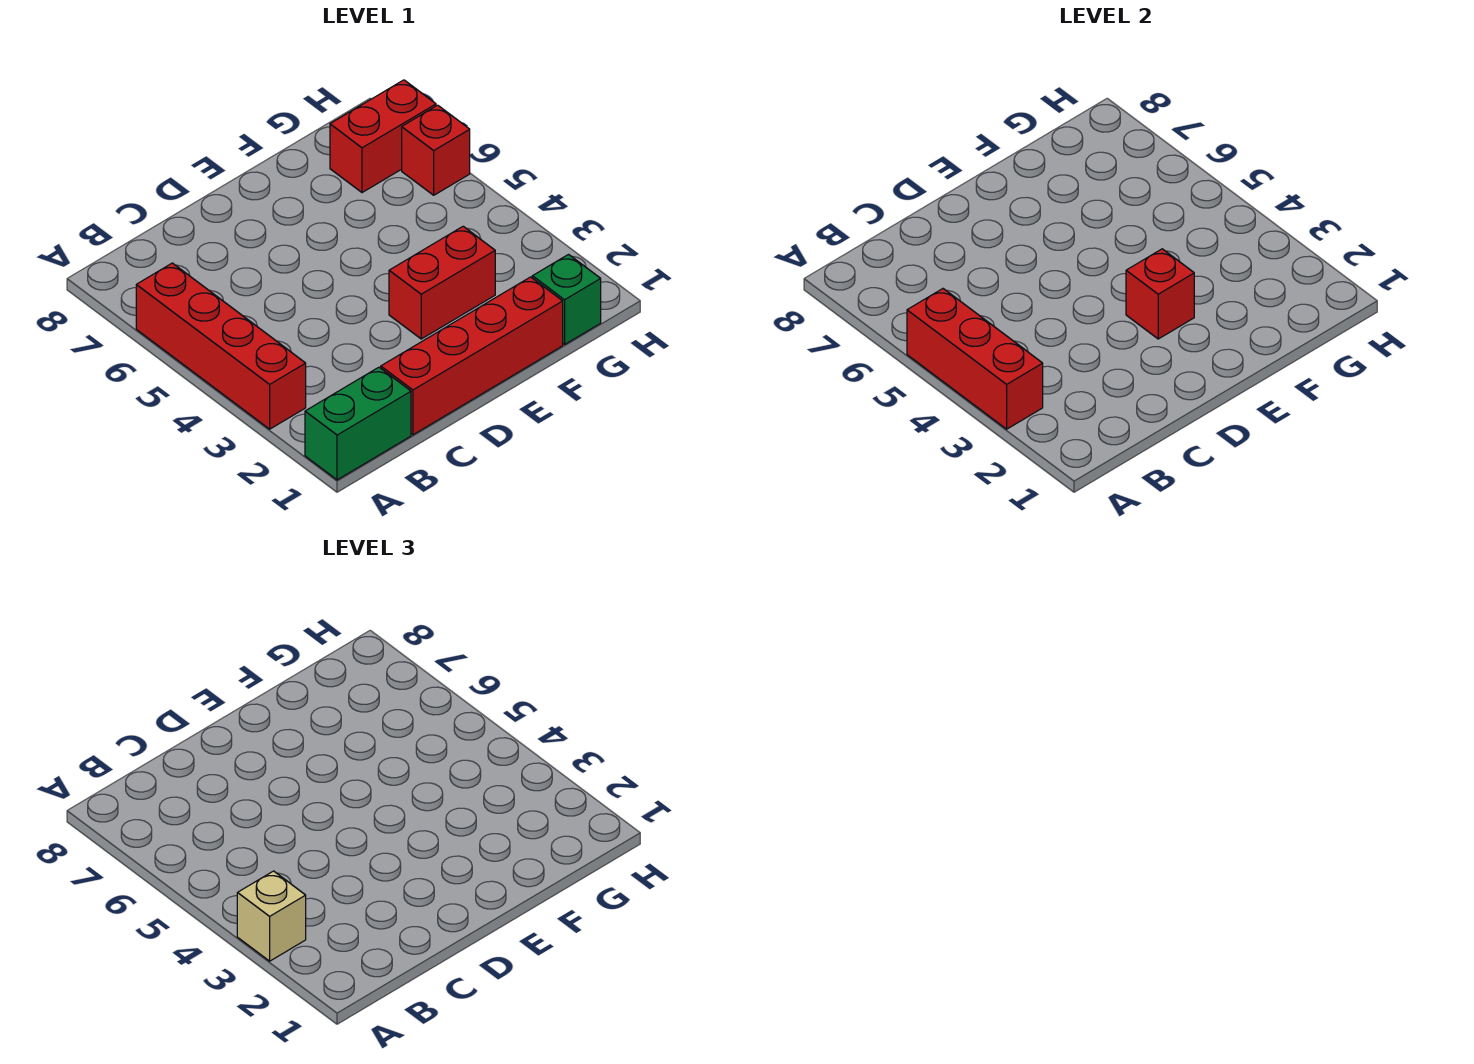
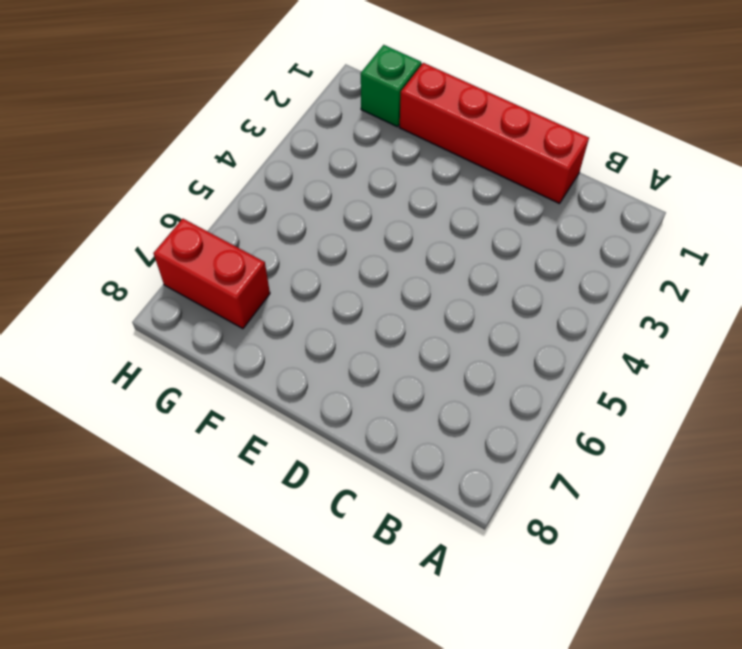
none -> green brick A1:B1 level 1
none -> red brick A3:A6 level 1

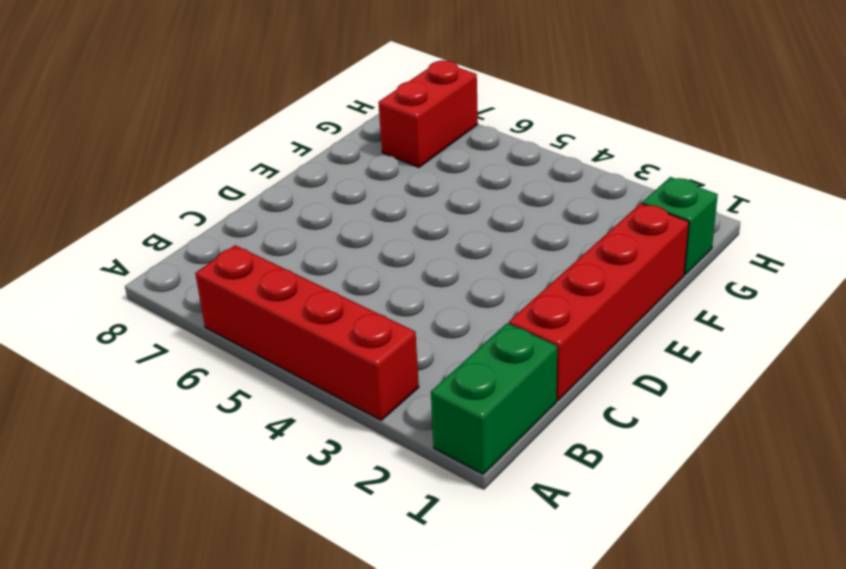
none -> red brick E3:F3 level 1
none -> red brick H6 level 1

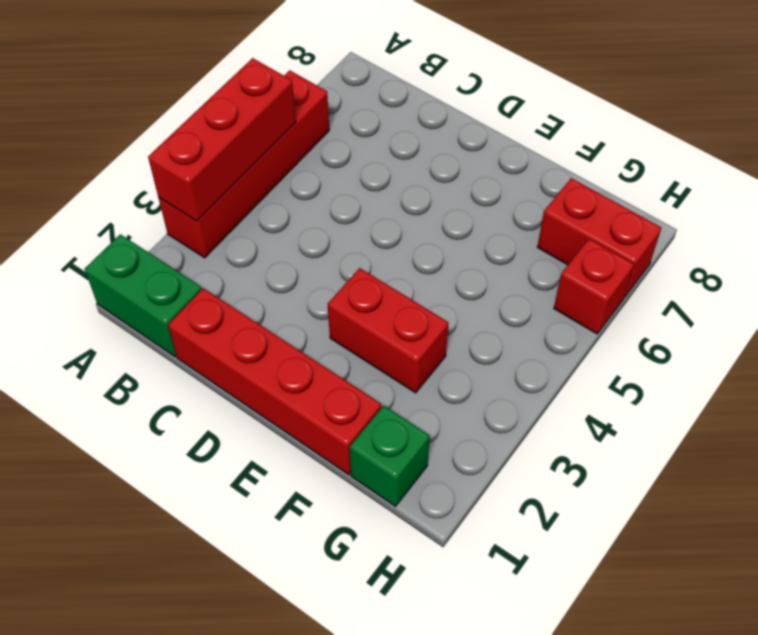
none -> red brick E3 level 2
none -> tan brick A3 level 3

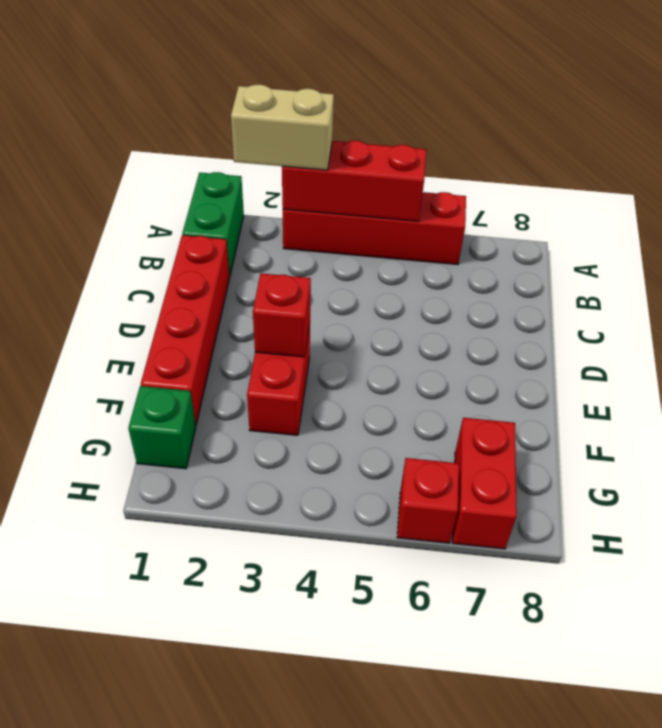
tan brick A2:A3 level 3 -> tan brick A3 level 3

